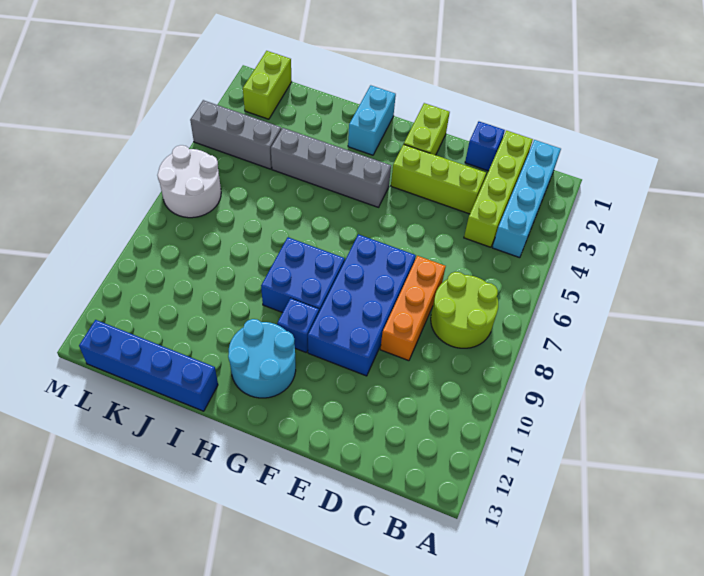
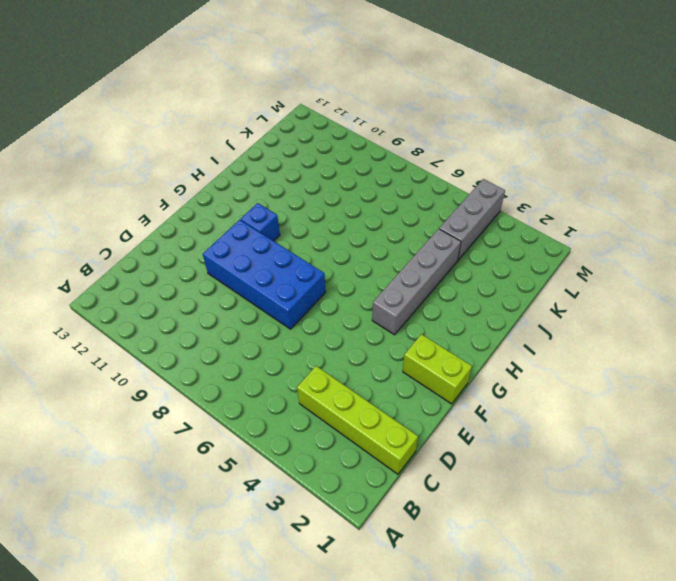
none -> cyan brick B1:B4 level 1
none -> lime round brick B7:C8 level 1
none -> blue brick D1 level 1

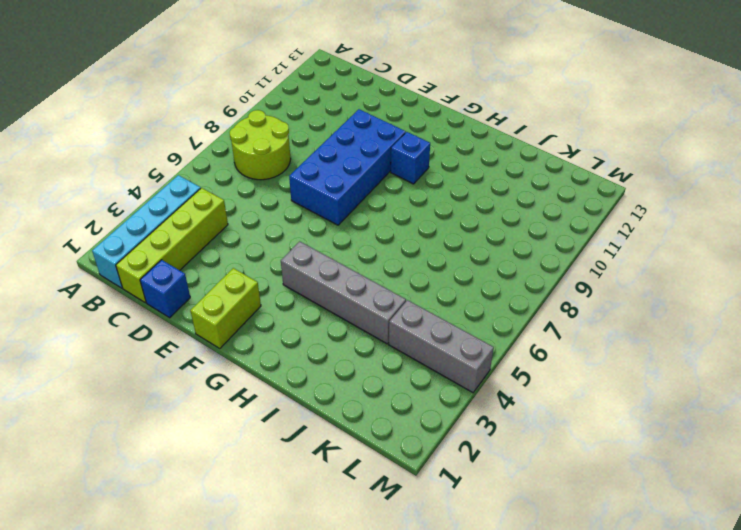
none -> lime brick D3:F3 level 1
none -> orange brick D7:D9 level 1
none -> blue brick G8:H9 level 1

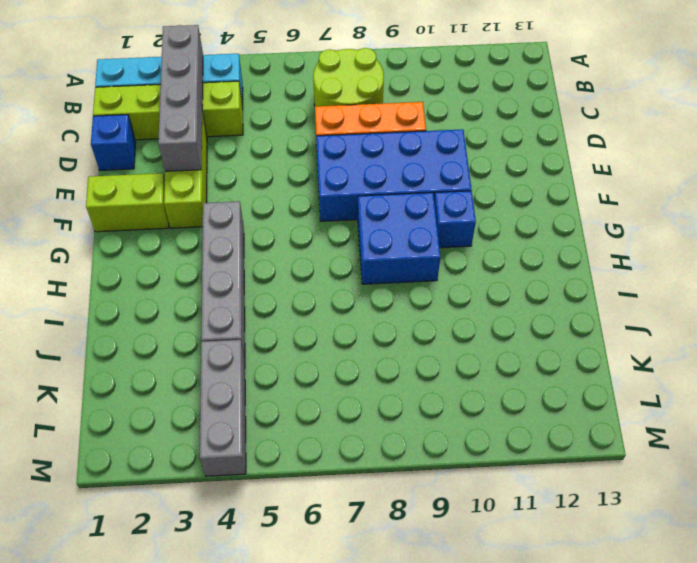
grey brick B3:E3 level 2 -> none
none -> cyan round brick G11:H12 level 1
none -> cyan brick H1:H2 level 1
none -> blue brick I13:L13 level 1

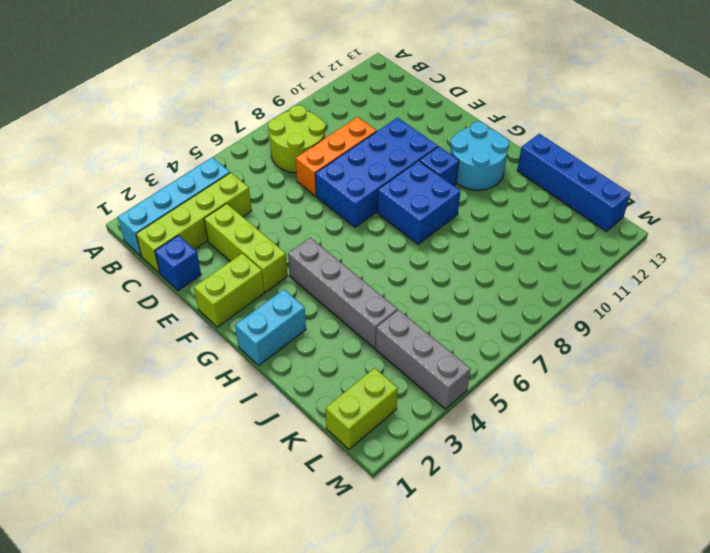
none -> white round brick L6:M7 level 1

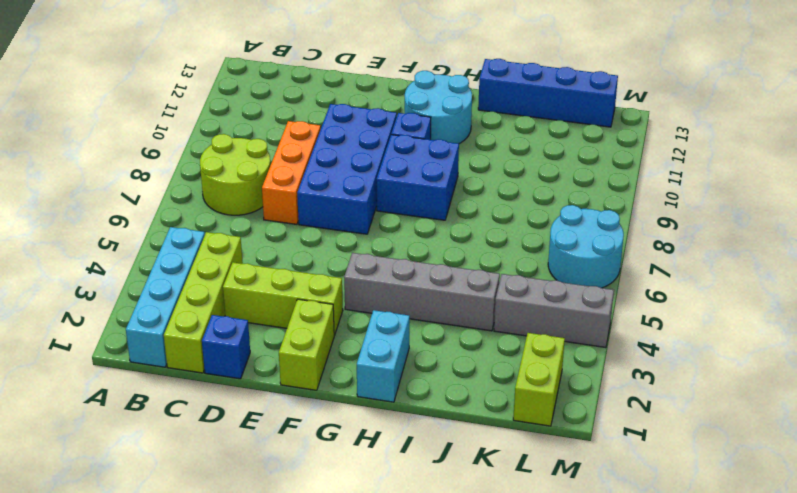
cyan round brick L6:M7 level 1 -> white round brick L6:M7 level 1

